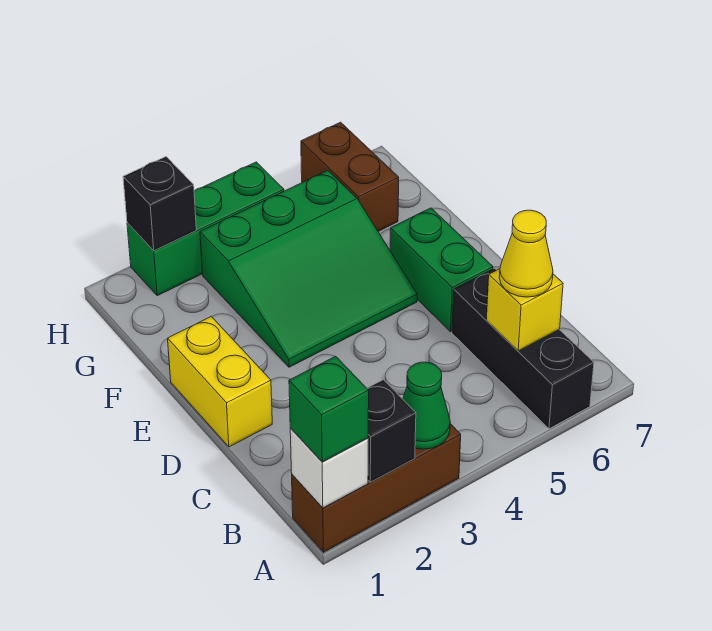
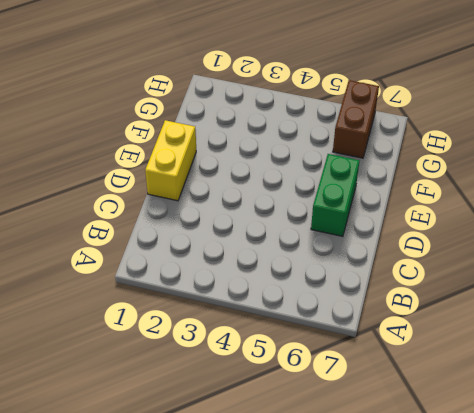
none -> brown brick A1:A3 level 1
none -> black brick A6:C6 level 1
none -> green slope E3:G5 level 1 top G

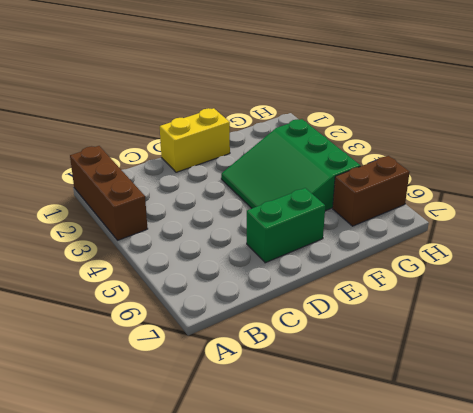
none -> black brick A6:C6 level 1
none -> green brick H2:H4 level 1
none -> white brick A1 level 2

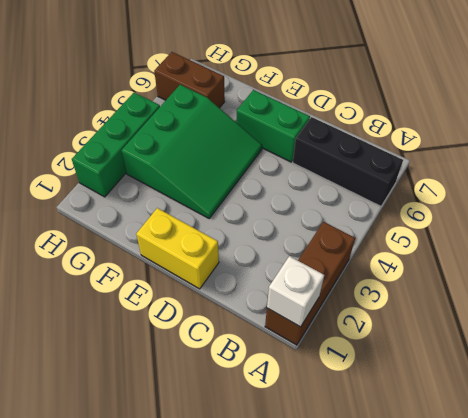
none -> black brick A2 level 2
none -> green cone A3 level 2
none -> yellow brick B6 level 2

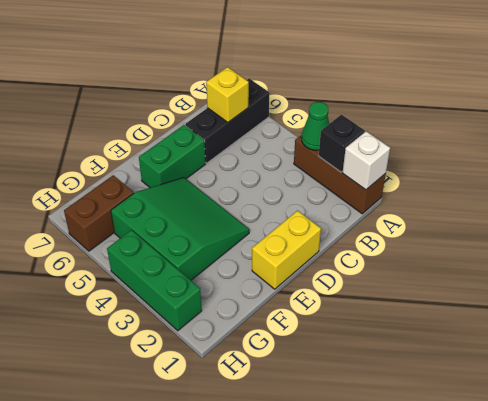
none -> black brick H2 level 2
none -> green brick A1 level 3
none -> yellow cone B6 level 3

